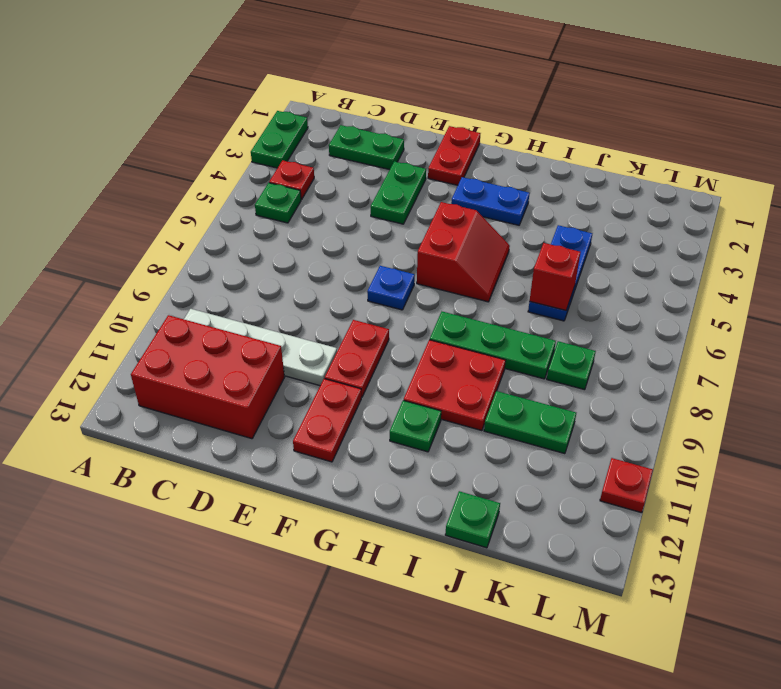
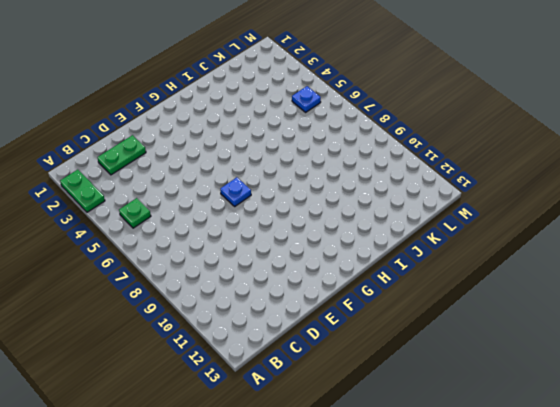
blue plate L5 level 1 -> none
none -> red plate B4 level 1
none -> white plate B10:E10 level 1
none -> red brick B11:D12 level 1

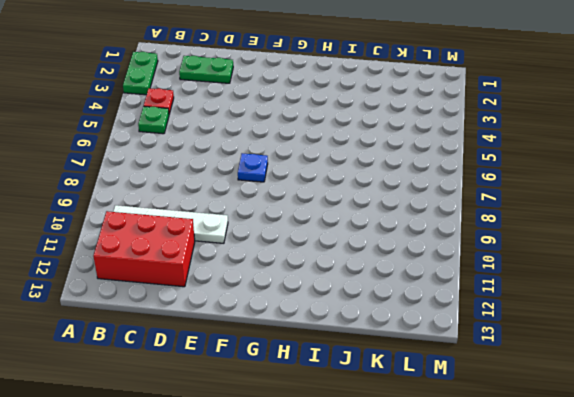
none -> green plate E3:E4 level 1
none -> red plate F1:F2 level 1
none -> red plate F9:F10 level 1

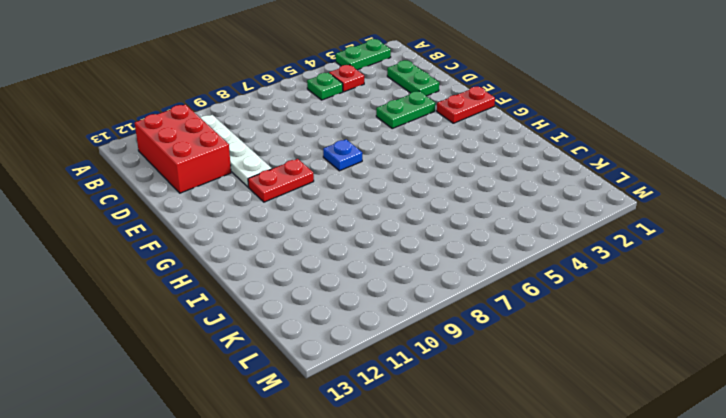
none -> red plate F11:F12 level 1
none -> blue plate G3:H3 level 1
none -> red slope G5:H6 level 1 top G

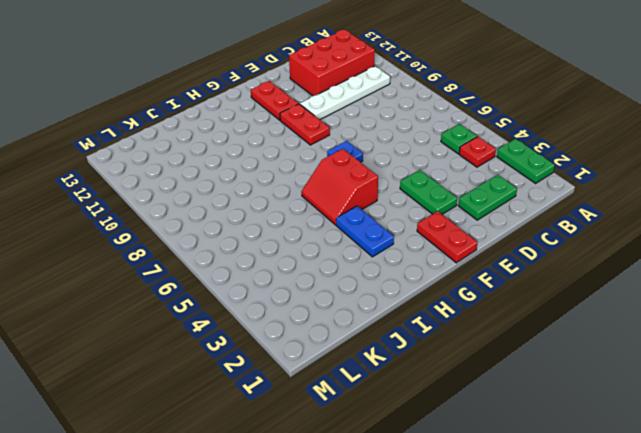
blue plate H3:H4 level 1 -> blue plate G3:H3 level 1
none -> green plate H8:J8 level 1
none -> red plate H9:I10 level 1
none -> green plate H11 level 1

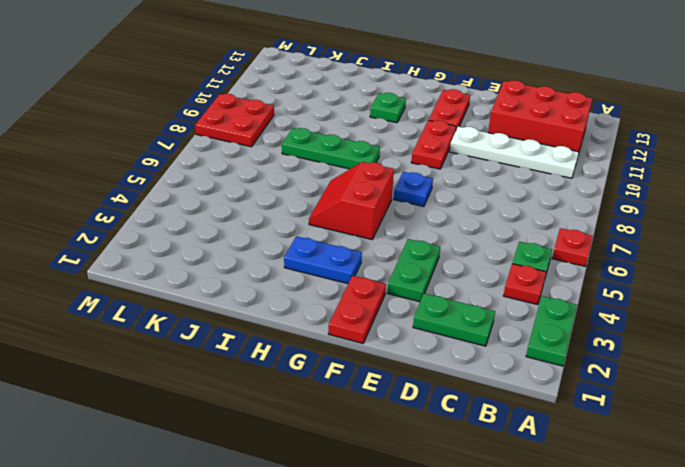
red plate A6 level 1 -> red plate M11 level 1
red plate L8:M9 level 1 -> red plate H9:I10 level 1
none -> blue plate J4:J6 level 1
none -> green plate J10:K10 level 1
none -> green plate J13 level 1

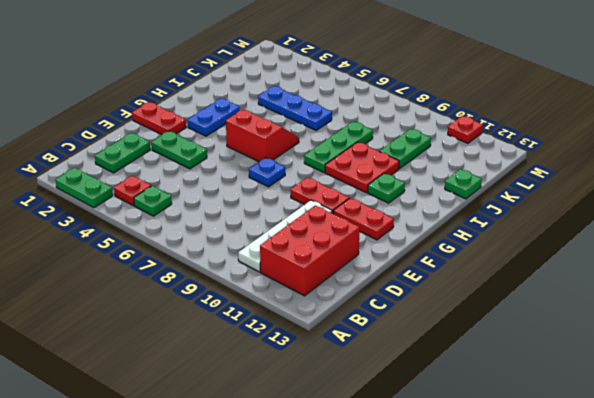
none -> green plate K8 level 1
none -> red brick J6 level 2

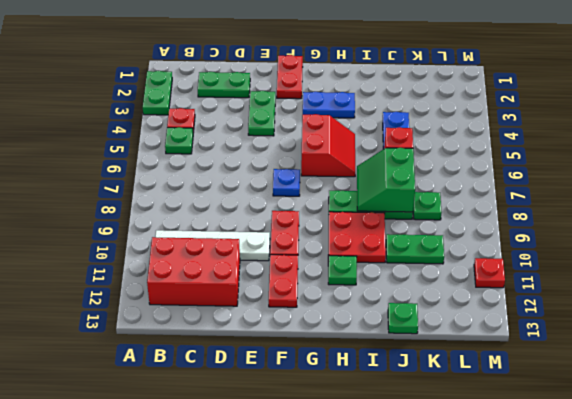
green slope I7:J8 level 2 top J -> none

